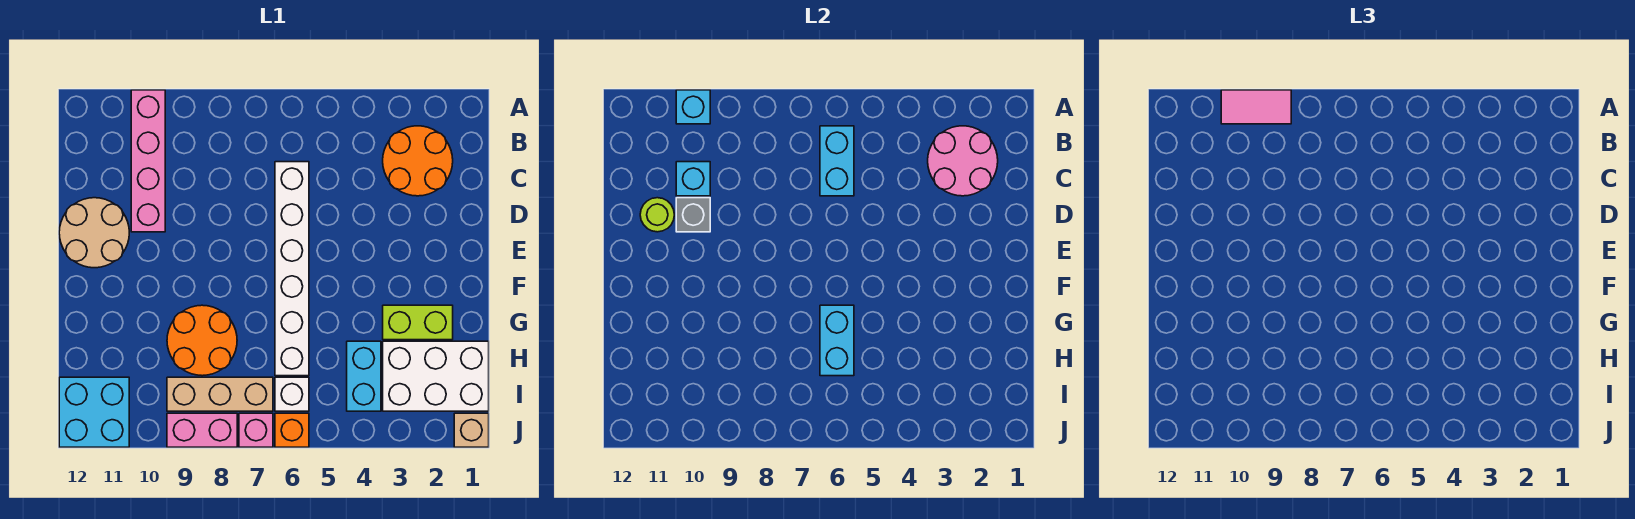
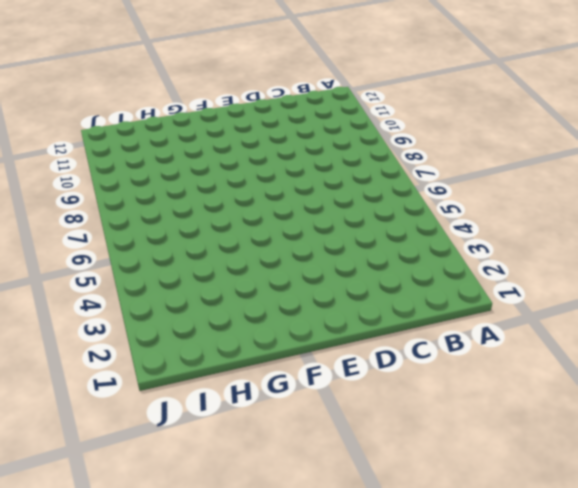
none -> pink brick A10:D10 level 1
none -> orange round brick B2:C3 level 1
none -> white brick C6:H6 level 1

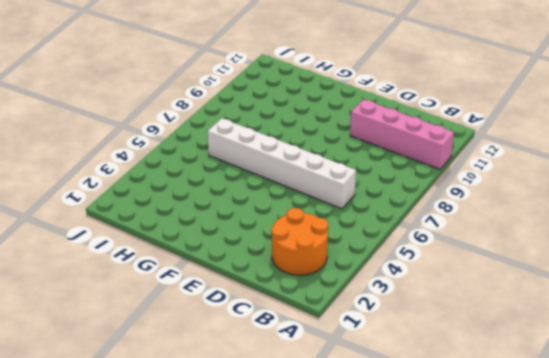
none -> tan round brick D11:E12 level 1
none -> lime brick G2:G3 level 1
none -> orange round brick G8:H9 level 1

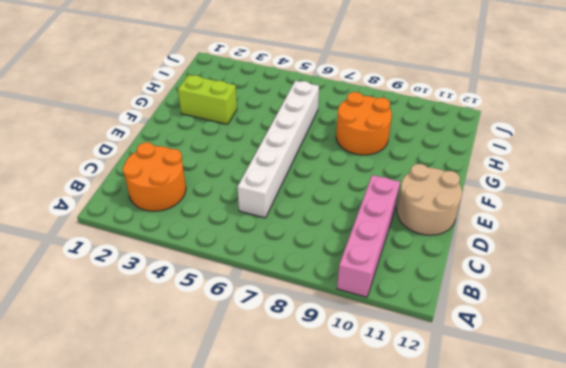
none -> white brick H1:I3 level 1
none -> cyan brick H4:I4 level 1
none -> white brick I6 level 1

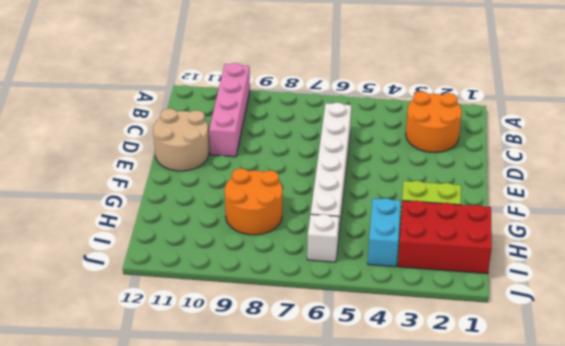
red brick H1:I3 level 1 -> white brick H1:I3 level 1
none -> tan brick I7:I9 level 1
none -> cyan brick I11:J12 level 1
none -> tan brick J1 level 1

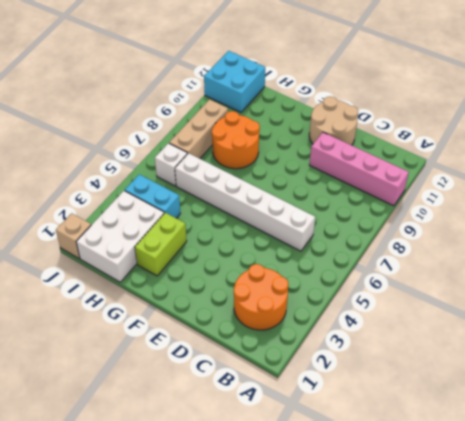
none -> orange brick J6 level 1
none -> pink brick J7 level 1
none -> pink brick J8:J9 level 1

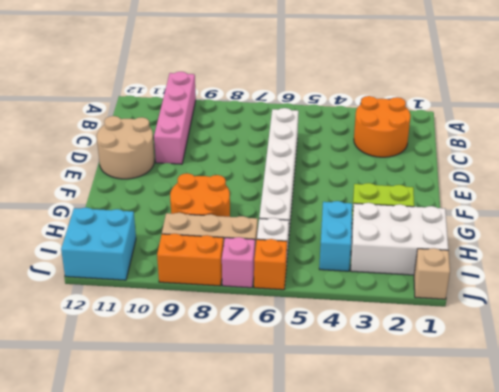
orange brick J8:J9 level 1 -> pink brick J8:J9 level 1
none -> cyan brick A10 level 2
none -> pink round brick B2:C3 level 2
none -> cyan brick B6:C6 level 2

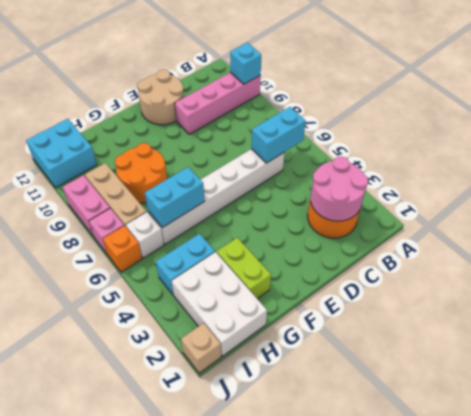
none -> cyan brick C10 level 2
none -> grey brick D10 level 2
none -> lime round brick D11 level 2

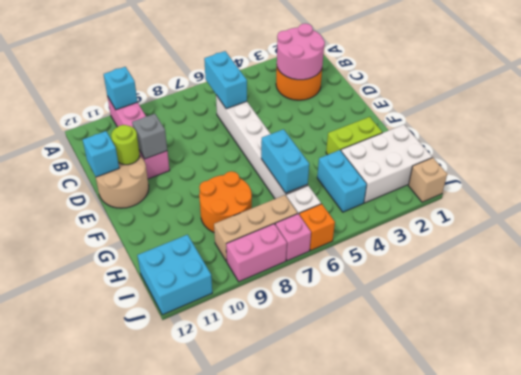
cyan brick D12 level 2 -> cyan brick C10 level 2
none -> pink tile A9:A10 level 3

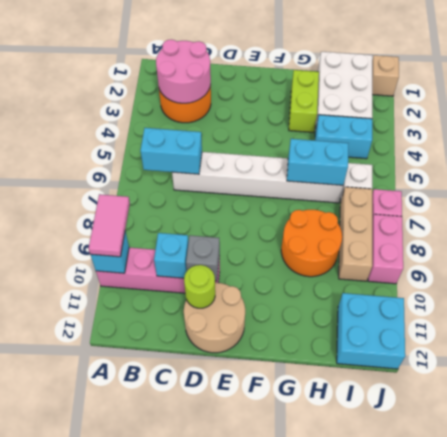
none -> orange brick J6 level 1

